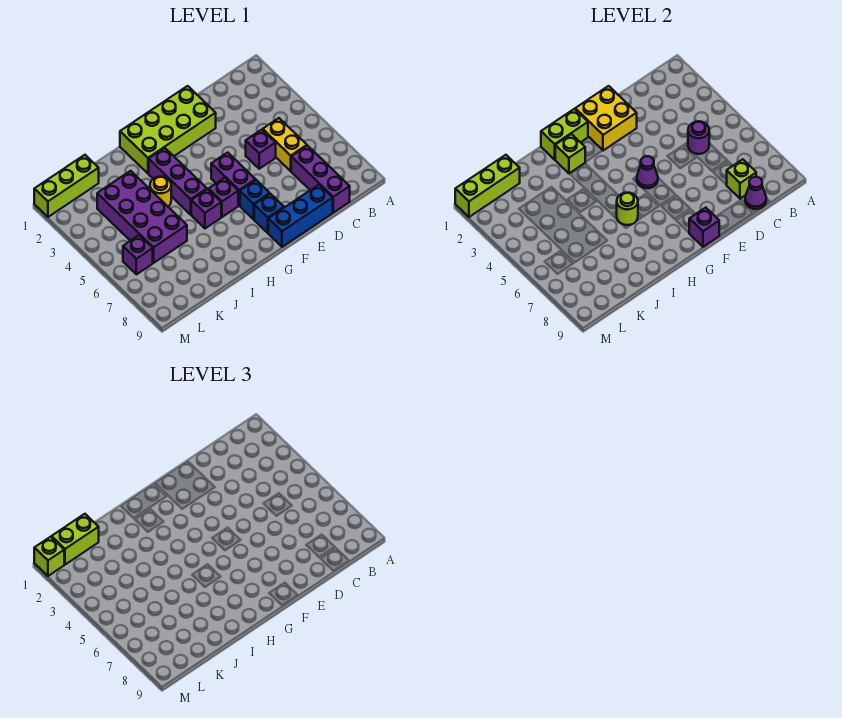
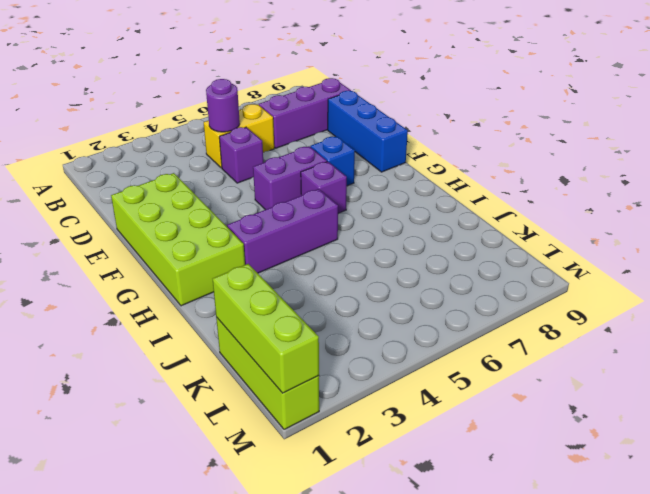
none -> blue brick F8 level 1
none -> purple brick H6 level 1
none -> yellow round brick I4 level 1

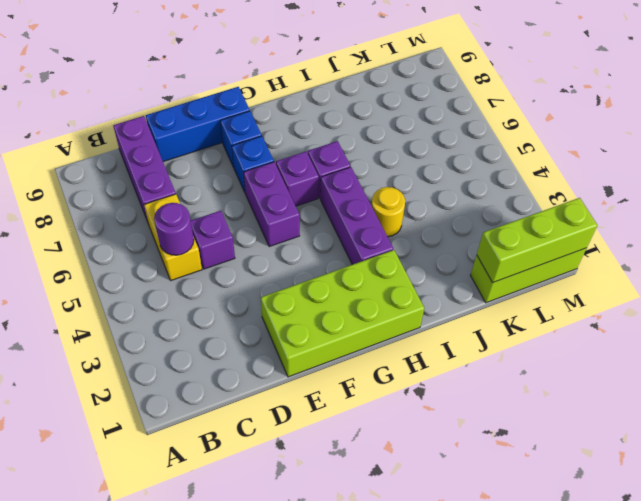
none -> purple brick J3:K6 level 1
none -> purple brick L6 level 1
none -> lime brick C8 level 2

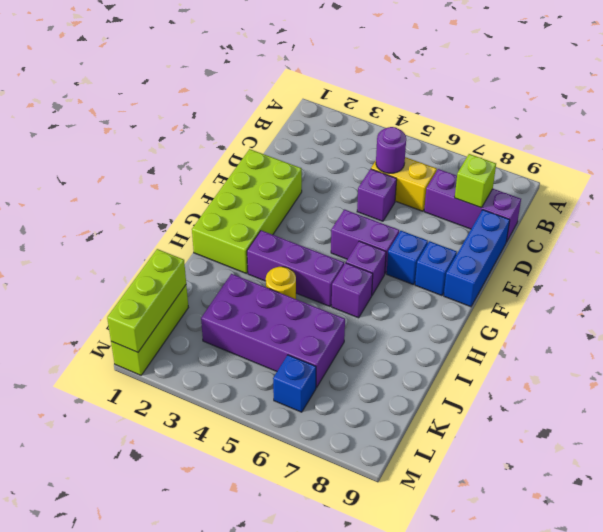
blue brick L6 level 1 -> purple brick L6 level 1
none -> purple cone C9 level 2
none -> yellow brick E1:F2 level 2
none -> purple cone F5 level 2

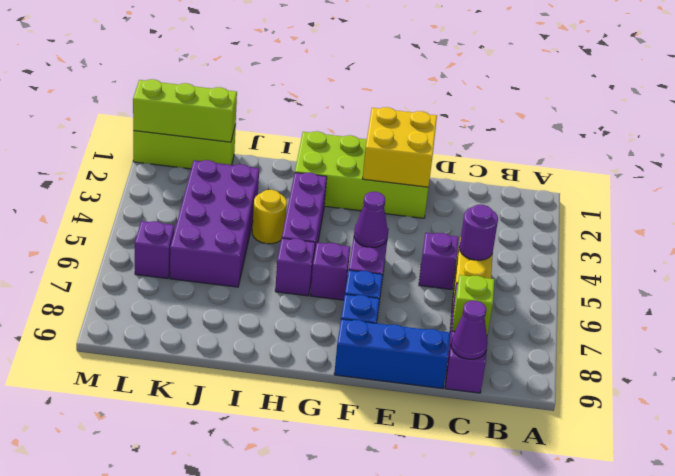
none -> purple brick F9 level 2
none -> lime brick G1:H1 level 2
none -> lime brick H2 level 2

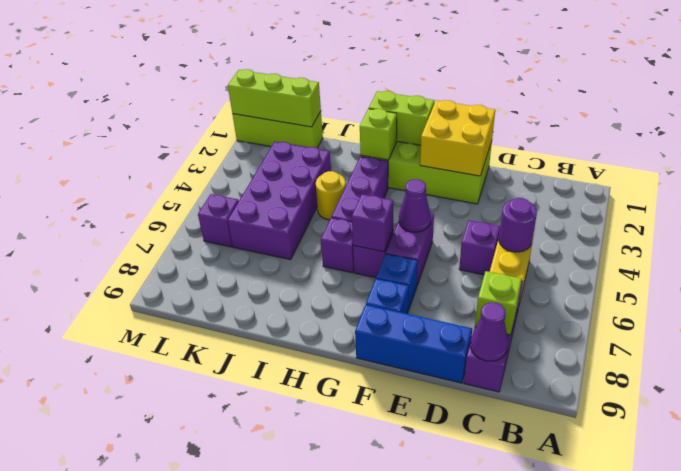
purple brick G6 level 2 -> purple brick F9 level 2
none -> lime round brick H6 level 2
none -> lime brick K1:L1 level 3
none -> lime brick M1 level 3

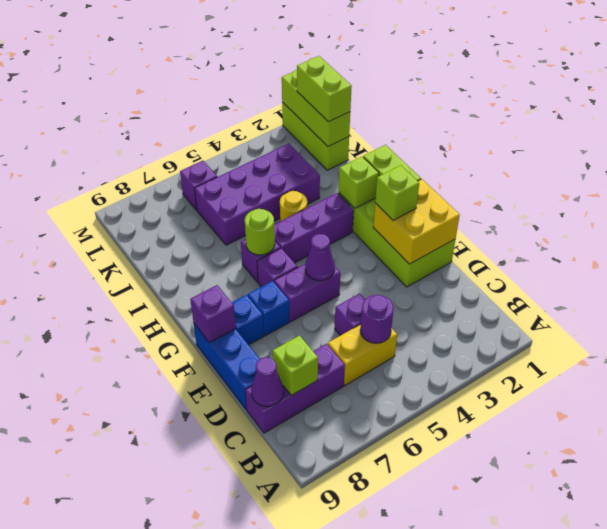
lime brick F2 level 3 -> lime brick M1 level 3

